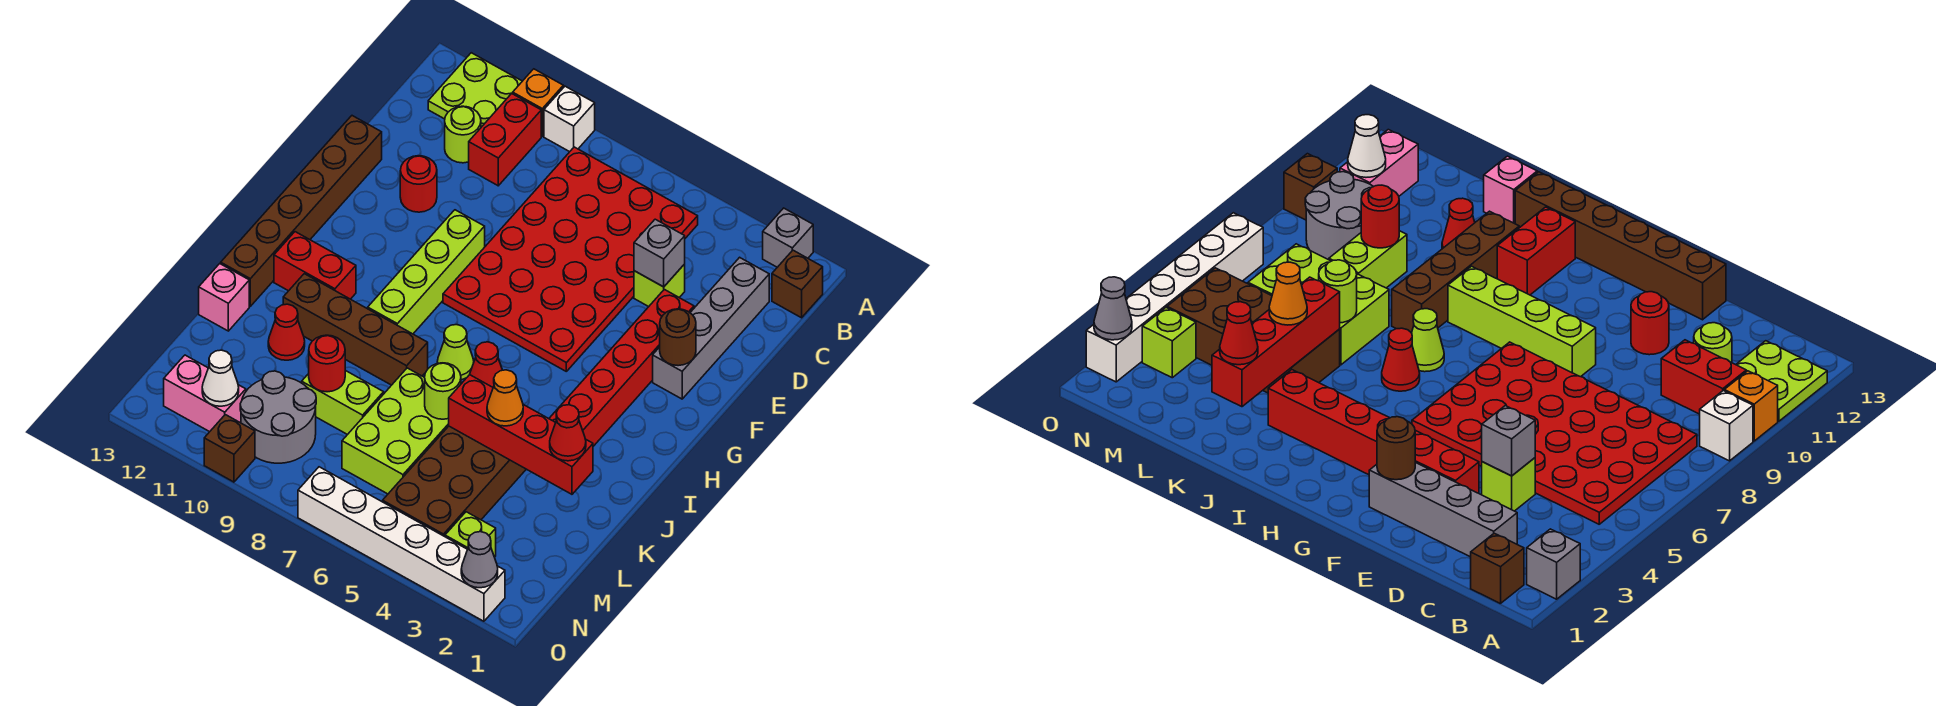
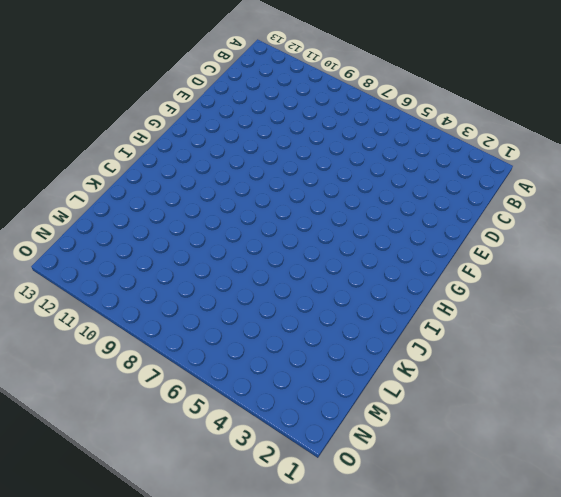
none -> grey brick A2 level 1
none -> white brick A9 level 1
none -> orange brick A10 level 1
none -> lime plate A11:B12 level 1

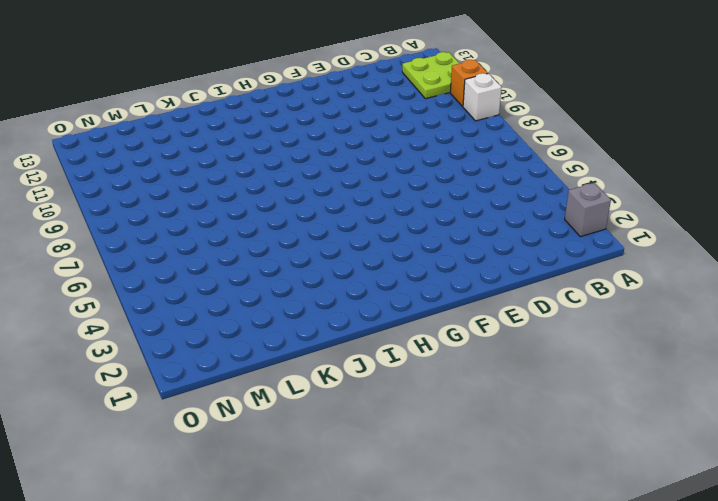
none -> brown brick B1 level 1
none -> red plate B5:G8 level 1
none -> red brick B10:C10 level 1
none -> grey brick C2:F2 level 1

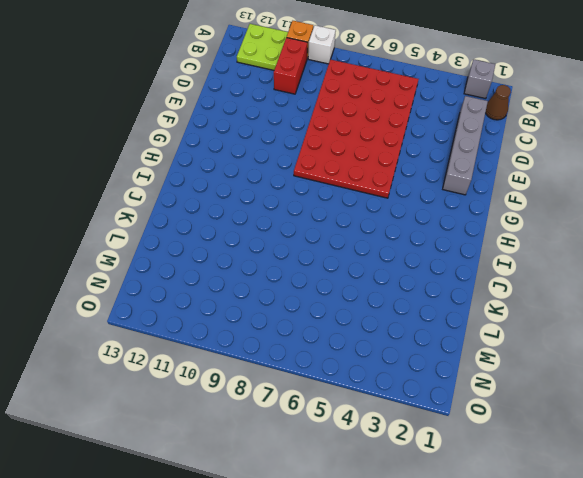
brown cone B1 level 1 -> brown brick B1 level 1
none -> lime round brick C11 level 1
none -> lime brick D4 level 1
none -> red brick E3:J3 level 1
none -> red round brick E11 level 1

